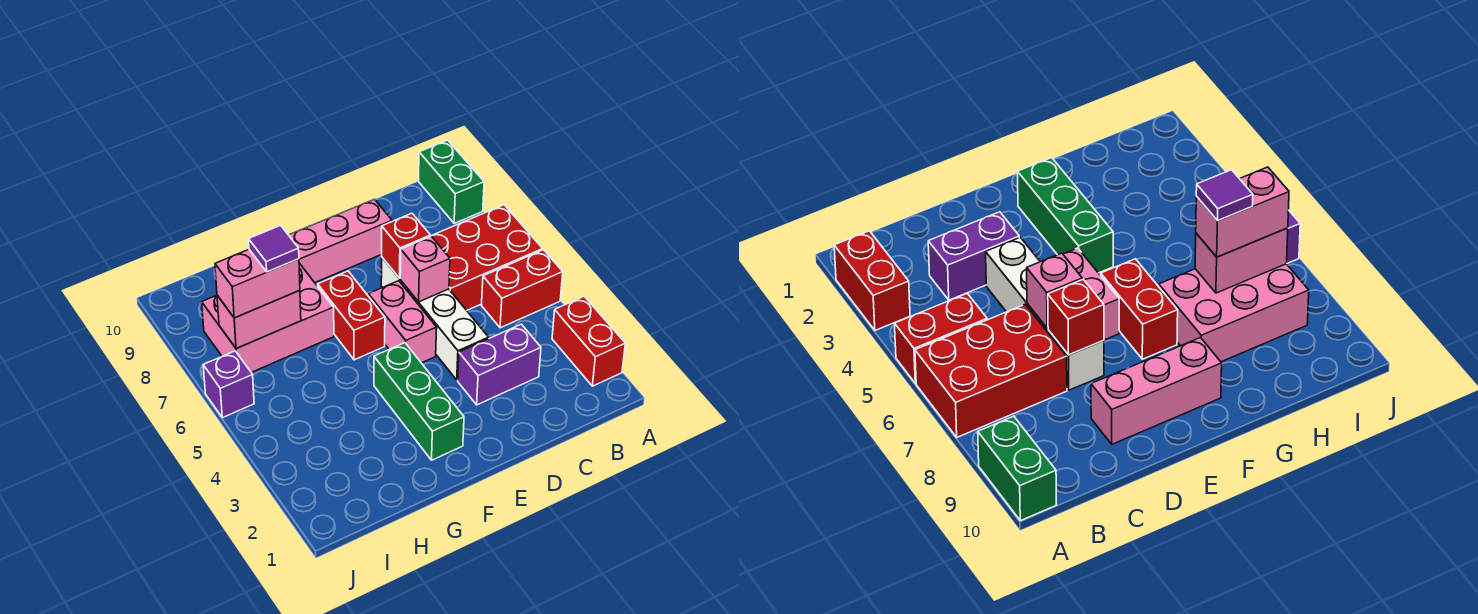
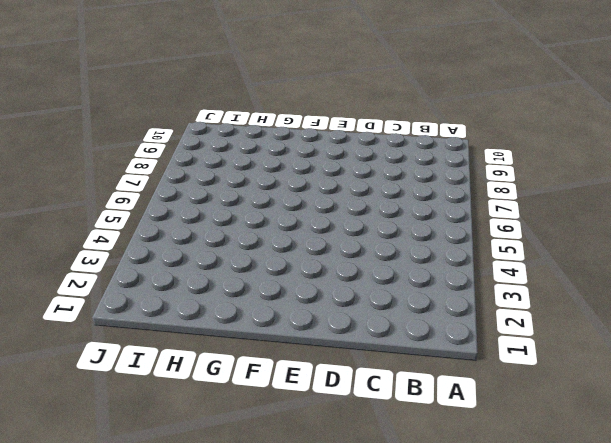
none -> red brick A2:A3 level 1
none -> red brick A5:B5 level 1
none -> red brick A6:C7 level 1

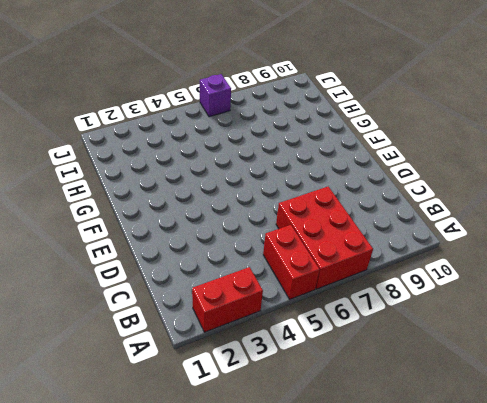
none -> green brick A9:A10 level 1
none -> purple brick C3:D3 level 1
none -> white brick D4:D7 level 1

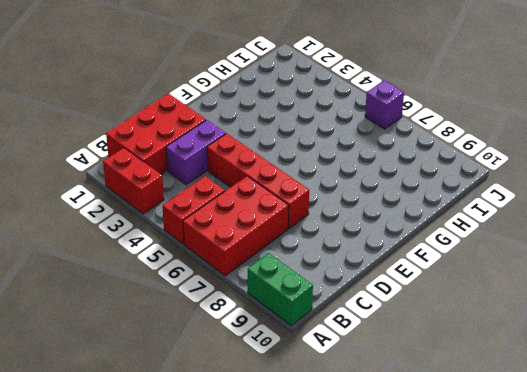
red brick B1:D2 level 1 -> none
red brick D4:D7 level 1 -> white brick D4:D7 level 1
none -> pink brick D9:F9 level 1
none -> pink brick E5:E6 level 1
none -> green brick F2:F4 level 1

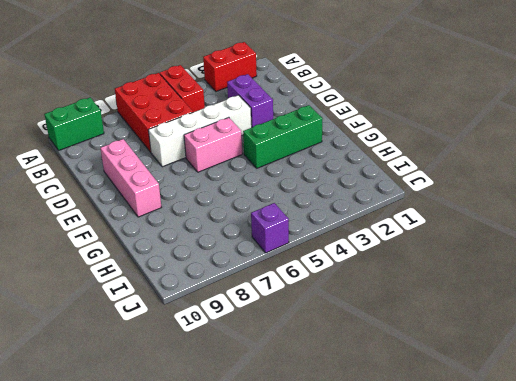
none -> red brick F6:F7 level 1
none -> pink brick G7:I8 level 1
none -> pink brick D6 level 2

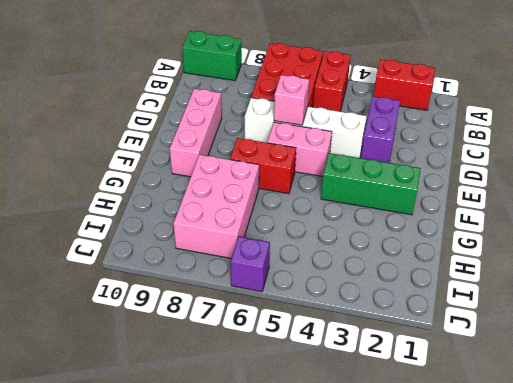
none -> red brick D7 level 2
none -> pink brick H7:I7 level 2
none -> pink brick H7:I7 level 3

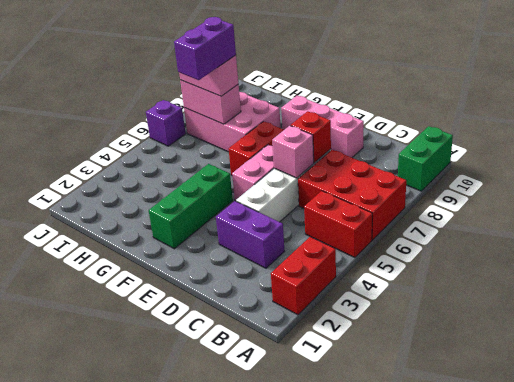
purple brick H6:H7 level 4 -> purple tile H7 level 4

